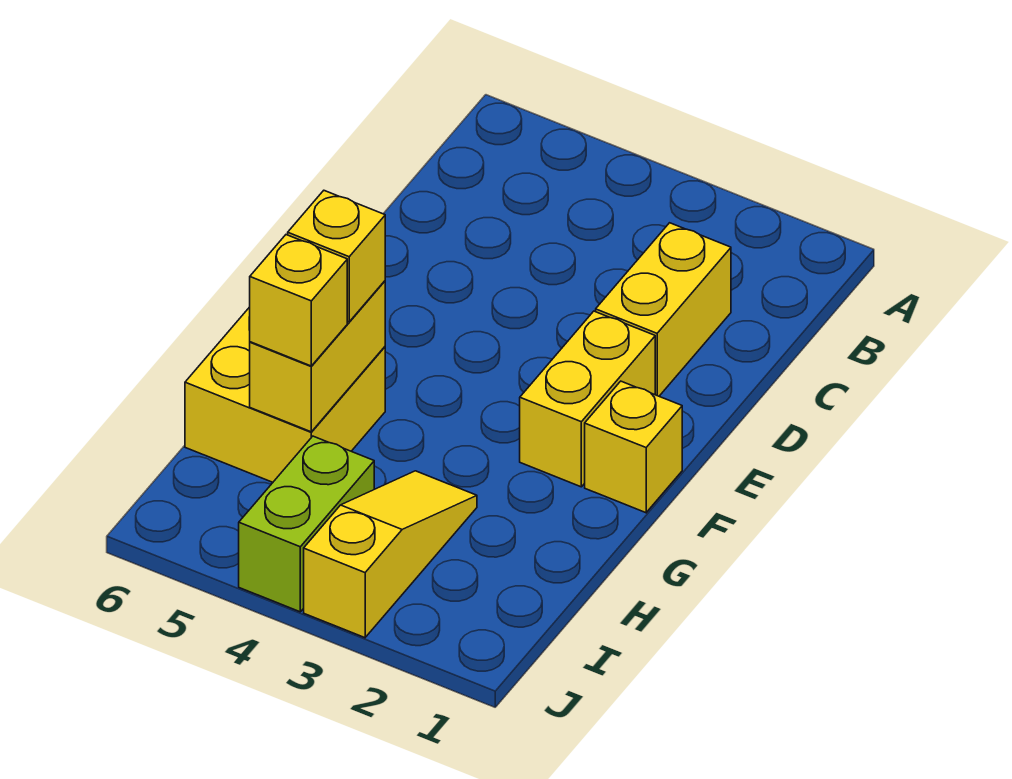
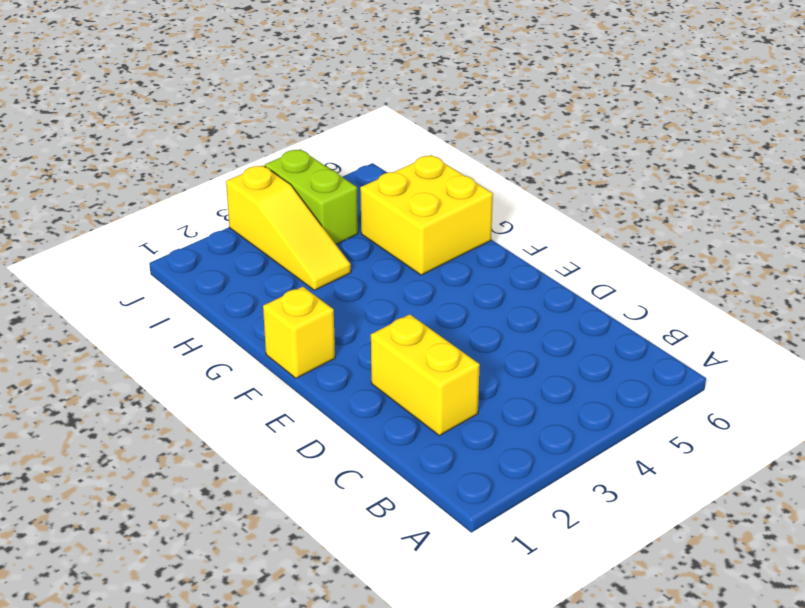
none -> yellow brick E2:F2 level 1
none -> yellow brick G5:H5 level 2

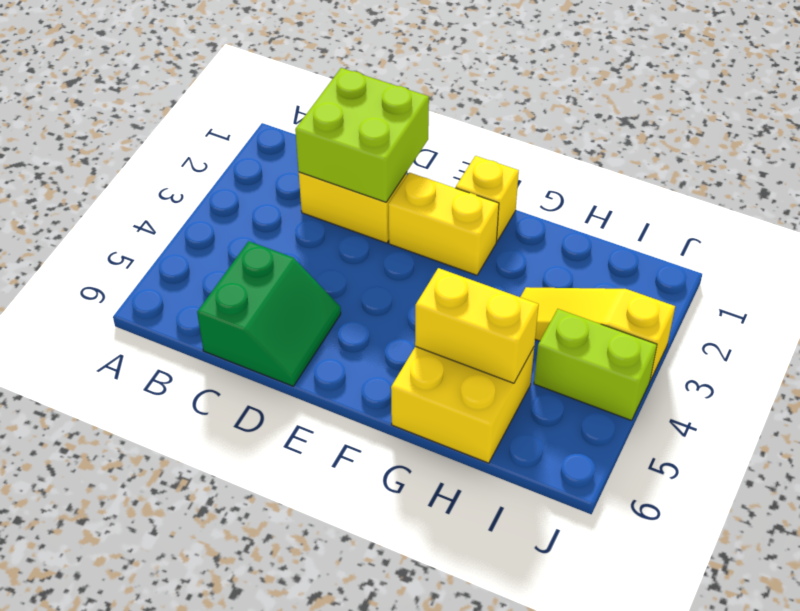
lime brick C1:D2 level 2 -> none
green slope C5:D6 level 1 top C -> none
none -> yellow brick G5 level 3
none -> yellow brick H5 level 3

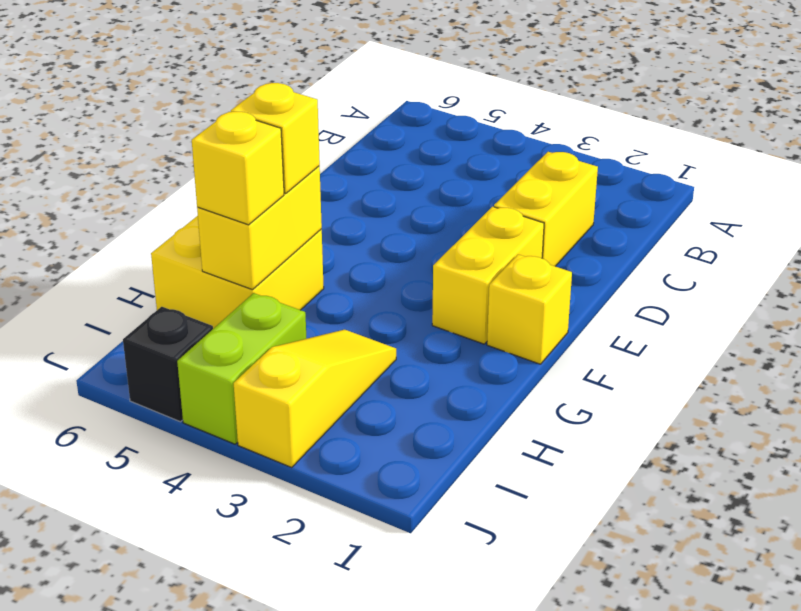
black brick J5 level 1 -> none

